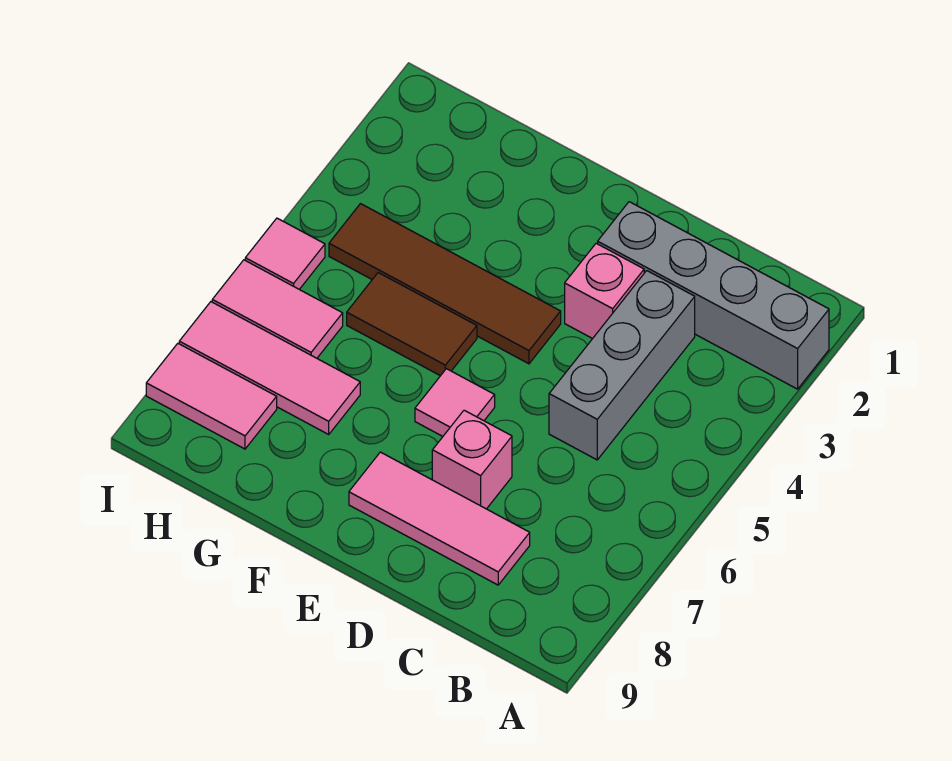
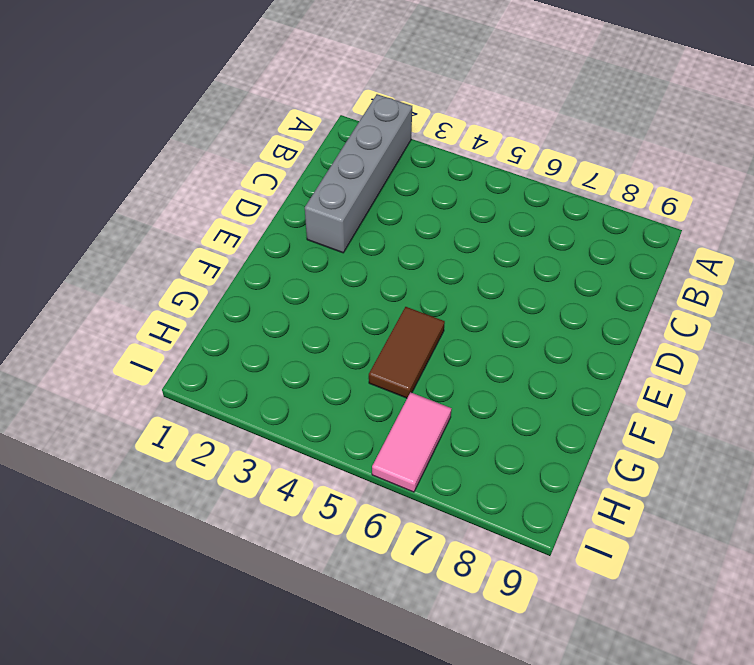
none -> grey brick C3:C5 level 1
none -> pink tile C8:E8 level 1
none -> pink brick D3 level 1

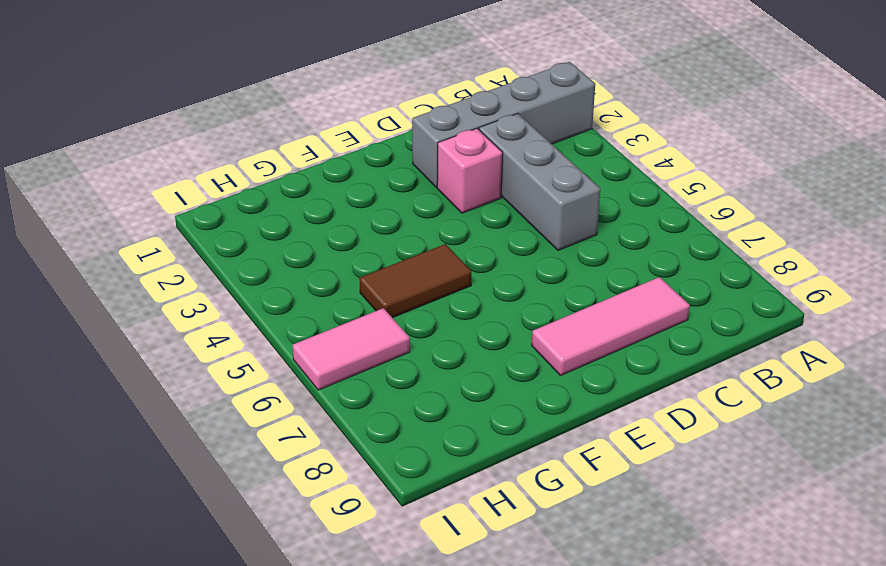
none -> pink brick D7 level 1
none -> brown tile E4:H4 level 1
none -> pink tile E6 level 1

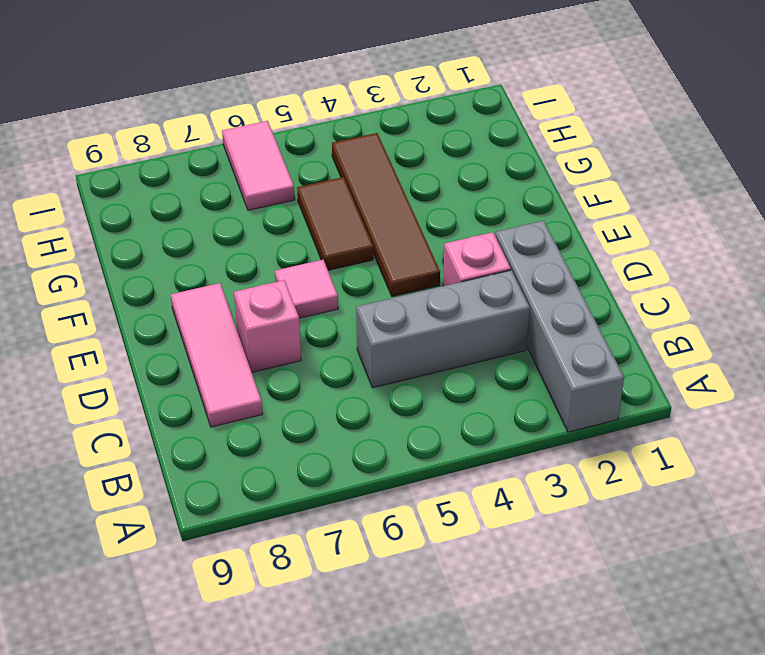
none -> pink tile G7:I7 level 1
none -> pink tile H8:I8 level 1
none -> pink tile I5 level 1

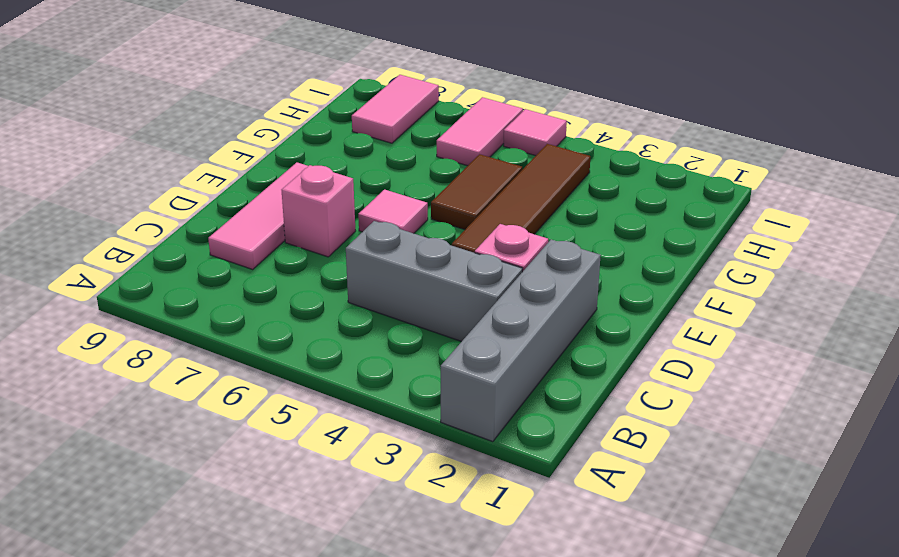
none -> pink tile G7:I7 level 1

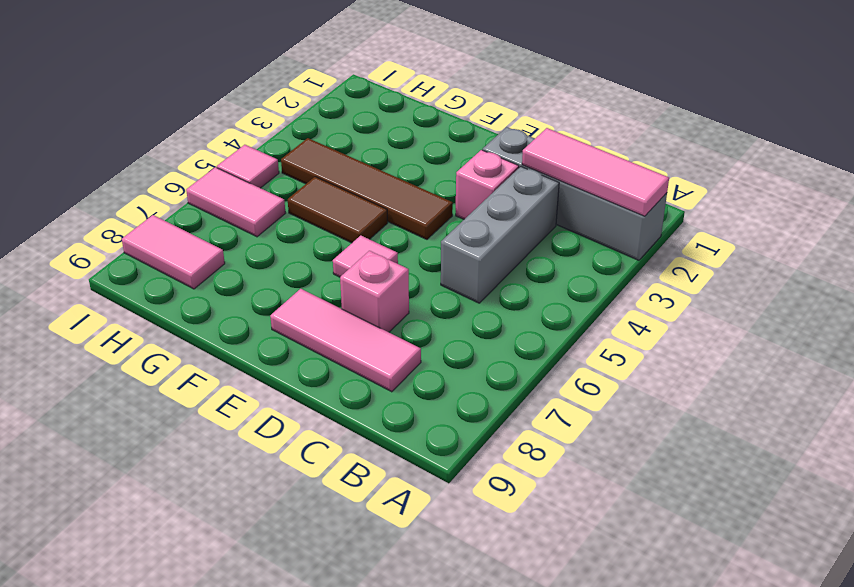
pink tile A2:C2 level 2 -> pink tile G7:I7 level 1

